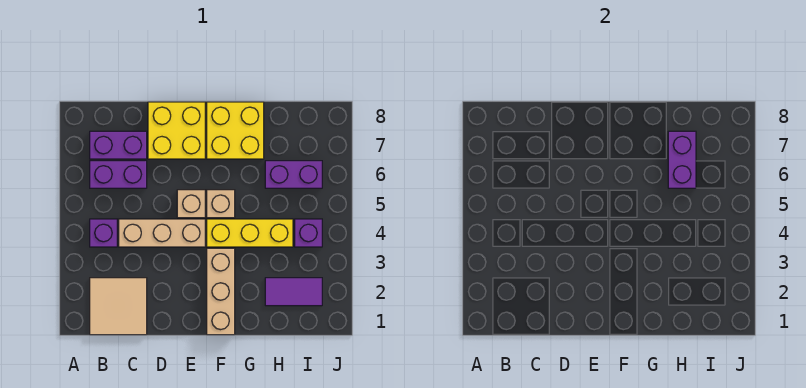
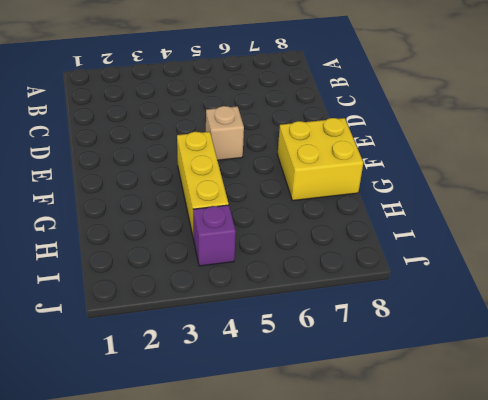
none -> tan tile B1:C2 level 1
none -> purple brick B4 level 1
none -> purple brick B6:C6 level 1

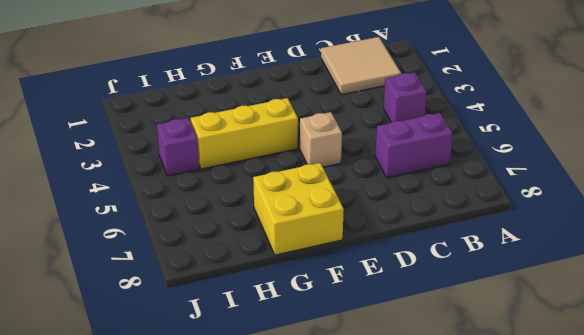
none -> purple brick B7:C7 level 1
none -> tan brick C4:E4 level 1
none -> yellow brick D7:E8 level 1

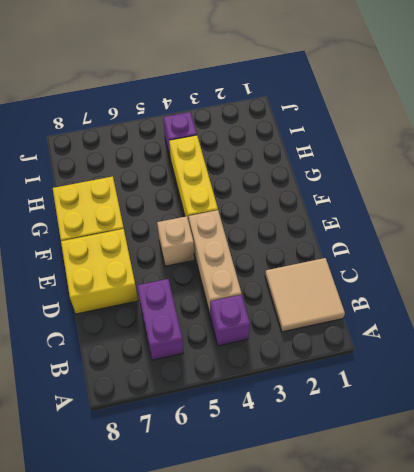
none -> purple brick B7:C7 level 1
none -> tan brick F1:F3 level 1
none -> tan brick F5 level 1

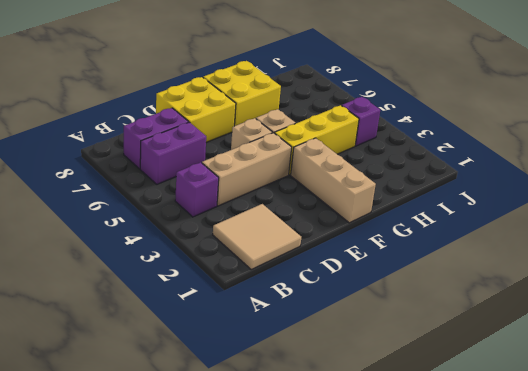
none -> purple tile H2:I2 level 1
none -> purple brick H6:I6 level 1
none -> purple brick H6:H7 level 2

